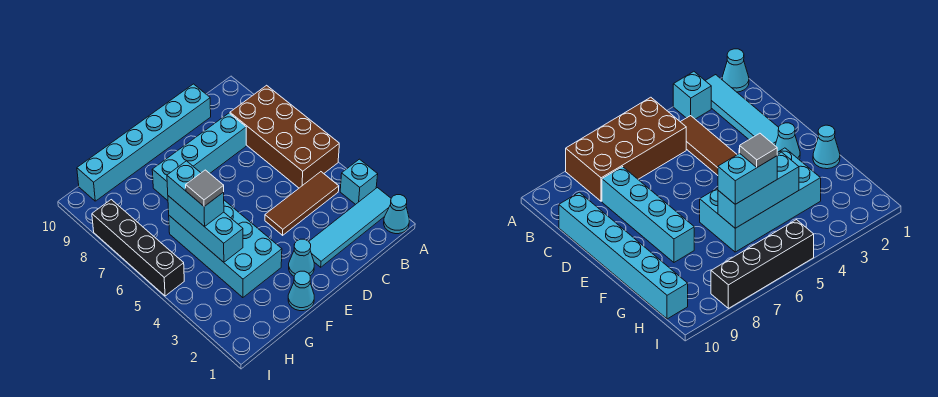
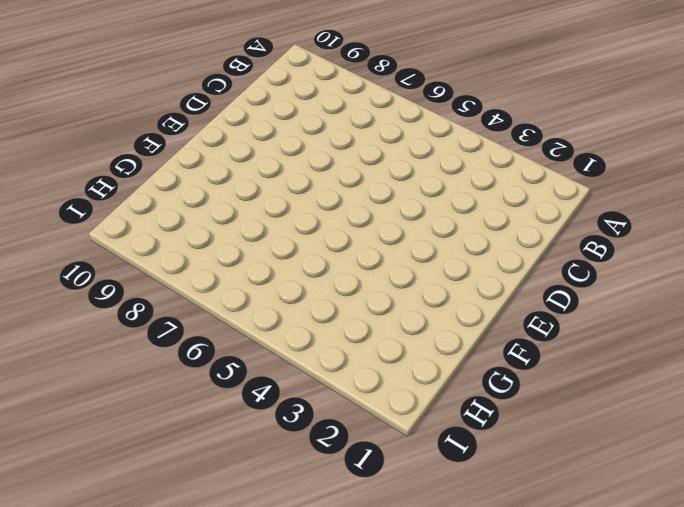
none -> cyan cone A1 level 1
none -> cyan tile A2:D2 level 1
none -> cyan brick A3 level 1

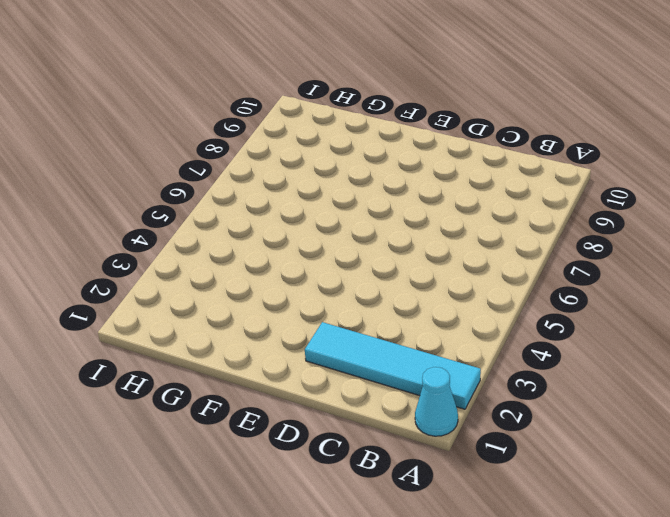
none -> cyan brick A3 level 1
none -> brown brick A5:B8 level 1
none -> brown tile B4:D4 level 1

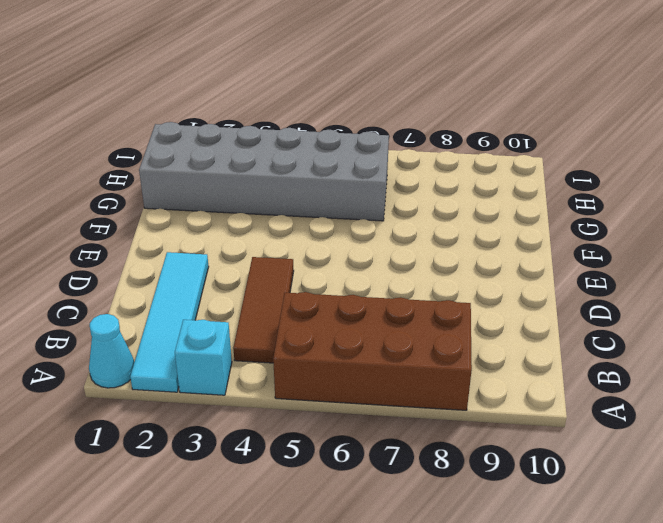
grey brick G1:H6 level 1 -> cyan brick F3:G6 level 1
none -> cyan brick C8:F8 level 1
none -> cyan brick C10:H10 level 1
none -> cyan cone E2 level 1

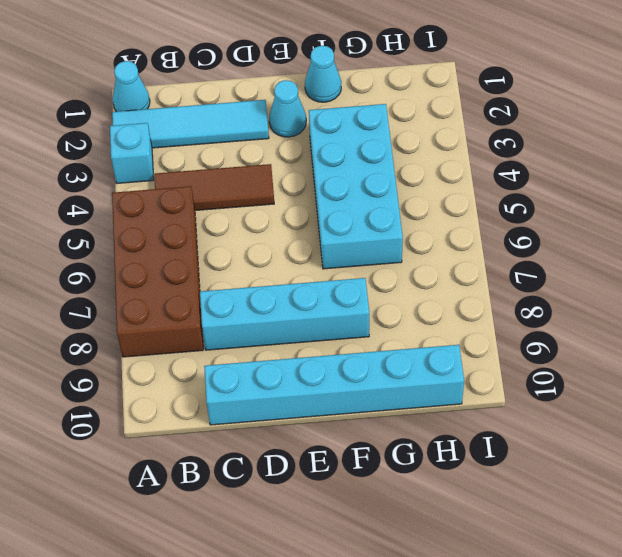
none -> black brick I5:I8 level 1
none -> cyan brick G4:G6 level 2
none -> cyan brick G5:G6 level 3

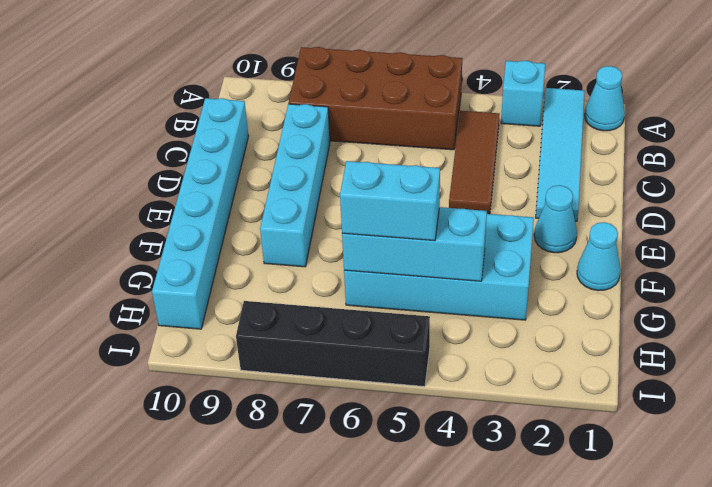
none -> grey tile G5 level 4

